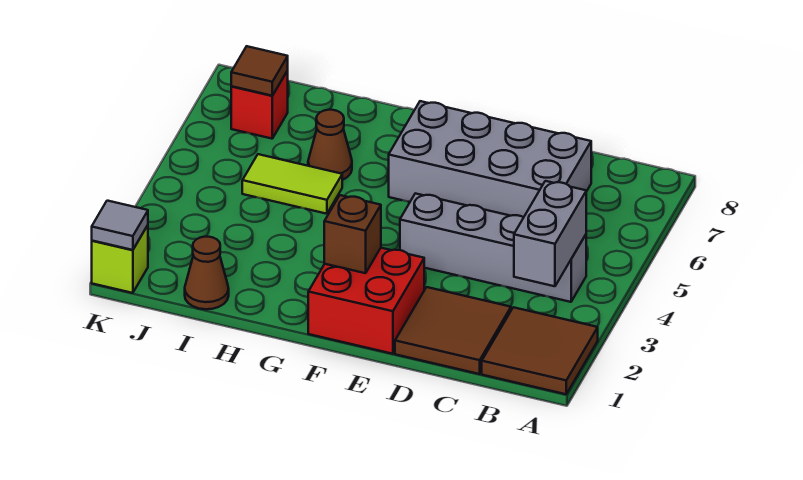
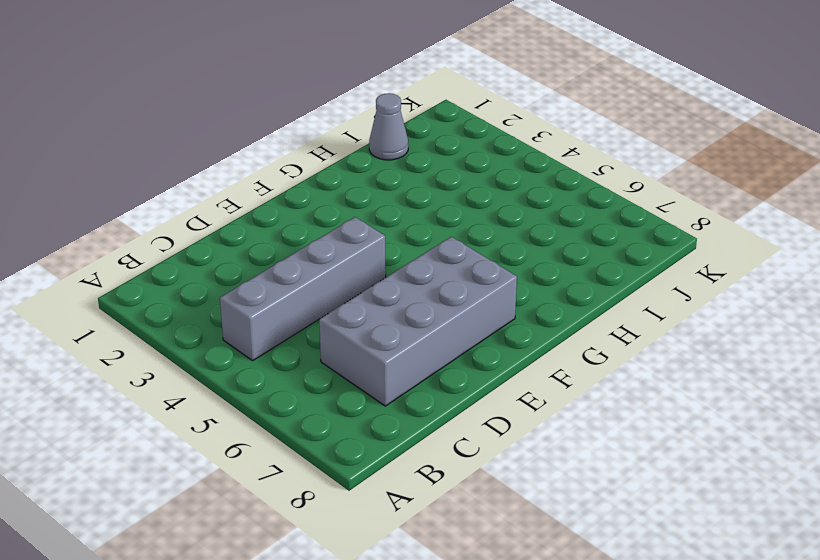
grey cone I1 level 1 -> brown cone I1 level 1
none -> brown tile A1:B2 level 1
none -> brown tile C1:D2 level 1
none -> red brick E1:F2 level 1

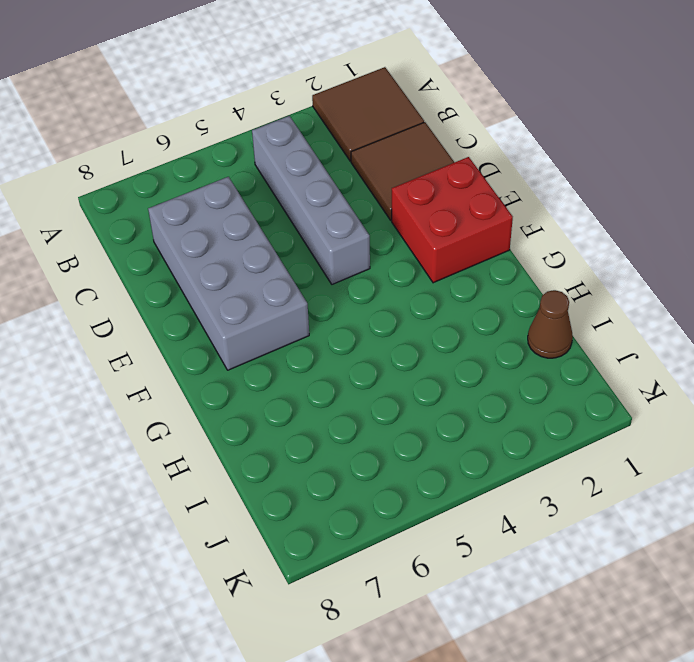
none -> lime tile H5:I5 level 1
none -> brown cone H6 level 1
none -> red brick J7 level 1

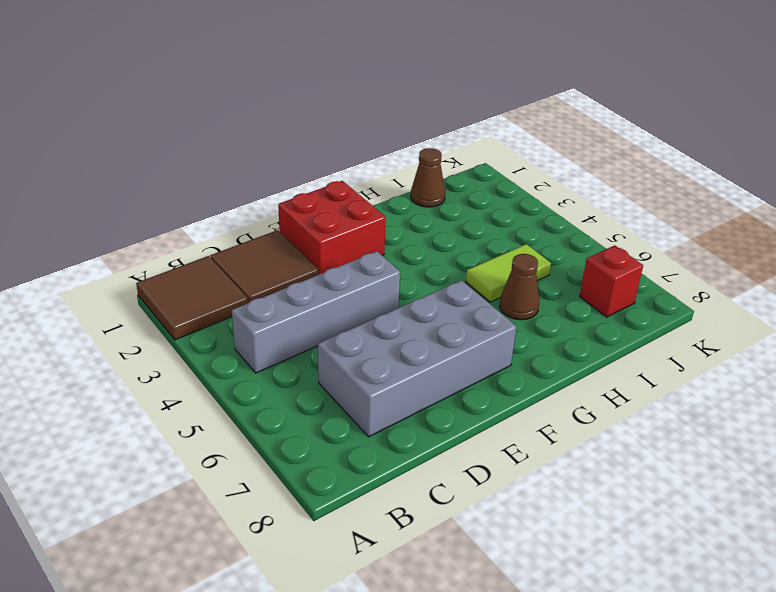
none -> lime brick K1 level 1
none -> grey brick B3:B4 level 2
none -> brown brick F2 level 2

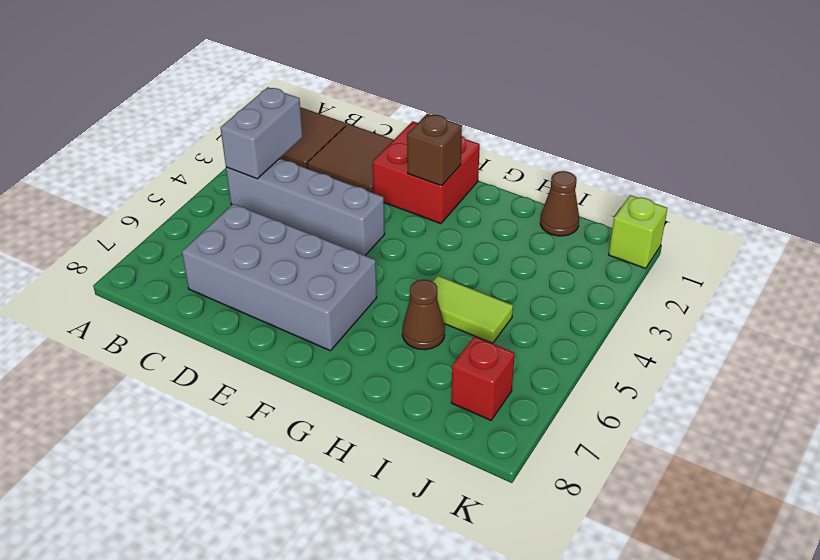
none -> brown tile J7 level 2
none -> grey tile K1 level 2

